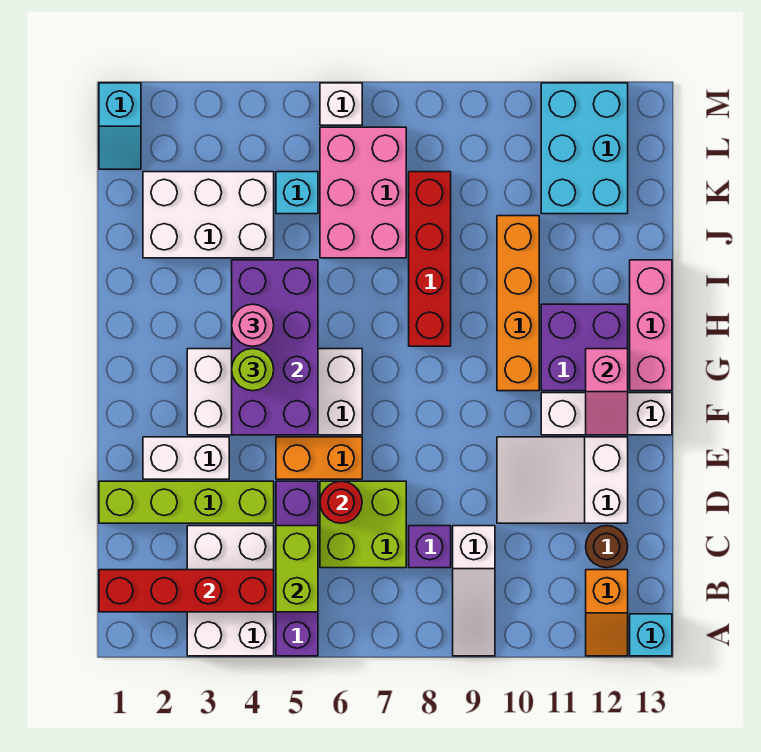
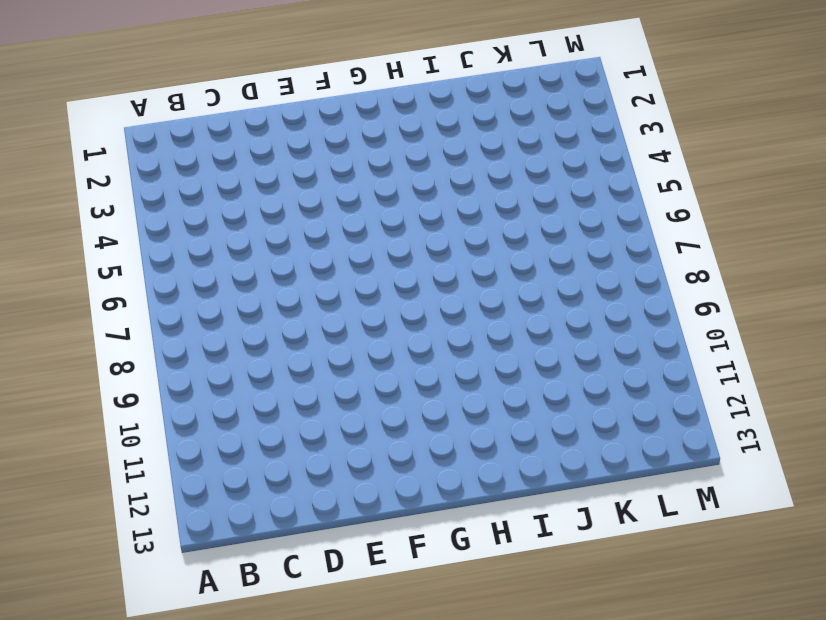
none -> white brick A3:C4 level 1
none -> purple brick A5:D5 level 1
none -> white slope A9:C9 level 1 top C
none -> orange slope A12:B12 level 1 top B

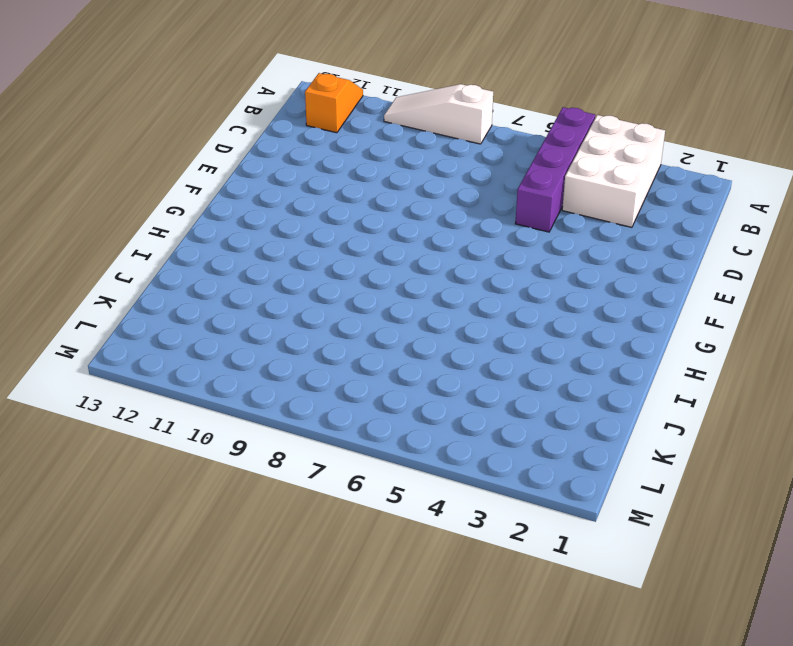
white slope A8:A10 level 1 top 8 -> white slope A9:C9 level 1 top C
none -> cyan brick A13 level 1
none -> lime brick C6:D7 level 1
none -> purple brick C8 level 1
none -> brown round brick C12 level 1

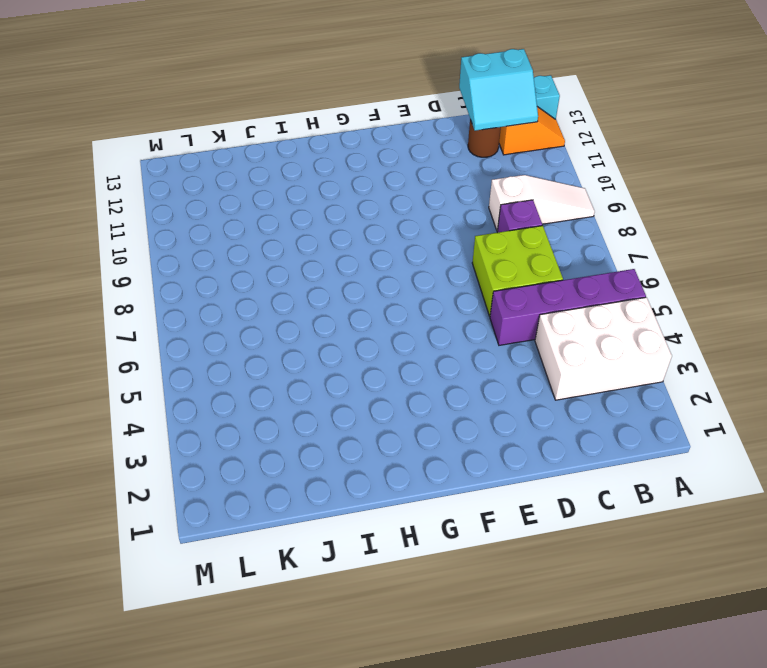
cyan slope B12:C13 level 2 top 13 -> none
none -> lime brick D1:D4 level 1
none -> white slope D10:E12 level 1 top 12
none -> white brick E2:E3 level 1
none -> orange brick E5:E6 level 1

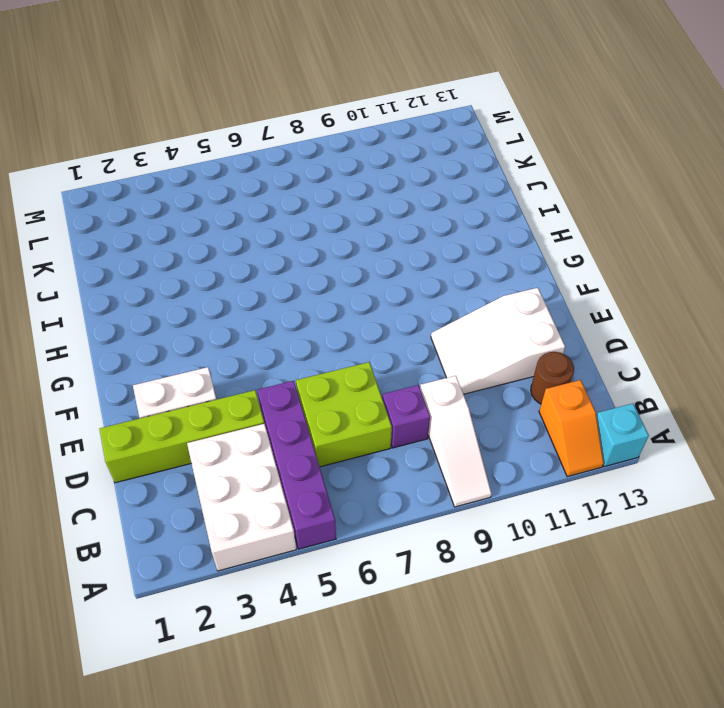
none -> orange brick E5:E6 level 1
none -> white brick F3:G6 level 1
none -> white brick F11:F13 level 1
none -> orange brick G10:J10 level 1

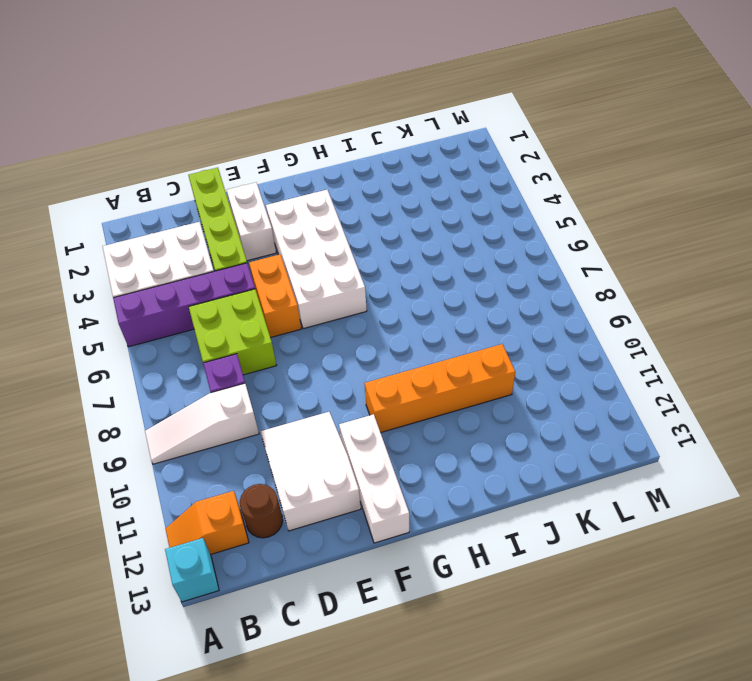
none -> purple brick G11:H12 level 1
none -> pink brick G13:I13 level 1
none -> red brick H8:K8 level 1
none -> white brick J2:K4 level 1

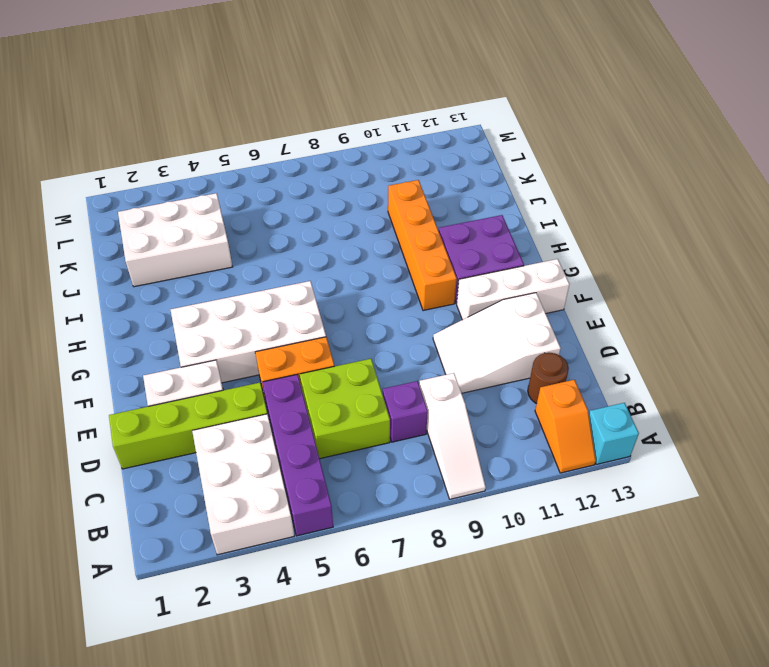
none -> pink brick G13:I13 level 1
none -> red brick H8:K8 level 1
none -> pink brick J6:L7 level 1
none -> cyan brick K5 level 1

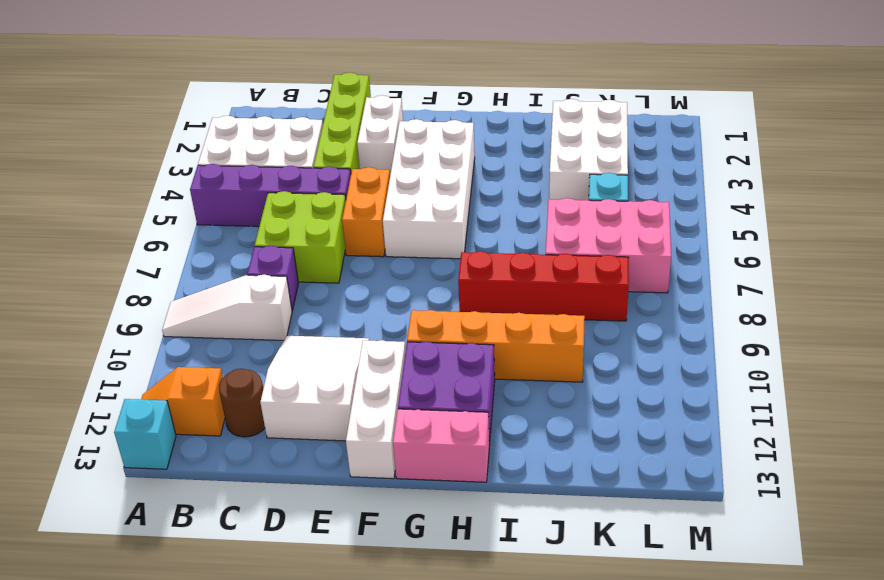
pink brick G13:H13 level 1 -> pink brick G13:I13 level 1
none -> cyan brick K11:M12 level 1
none -> cyan slope L1:M1 level 1 top M
none -> white brick M6 level 1
none -> red brick B1:B4 level 2

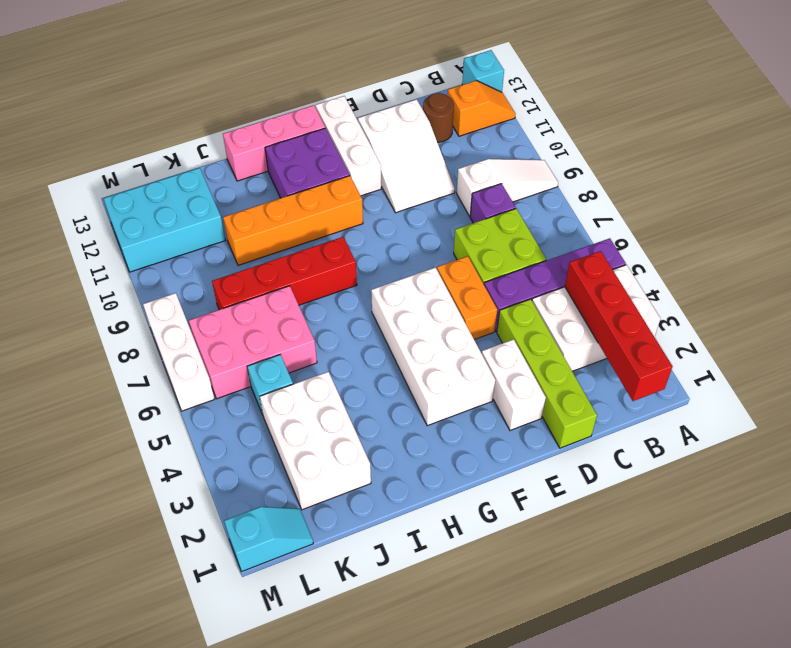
white brick M6:M8 level 1 -> white brick M6 level 1
none -> lime brick B5:C5 level 2
none -> red round brick D6 level 2
none -> purple brick F4:I5 level 2
none -> pink slope F12:G12 level 2 top G

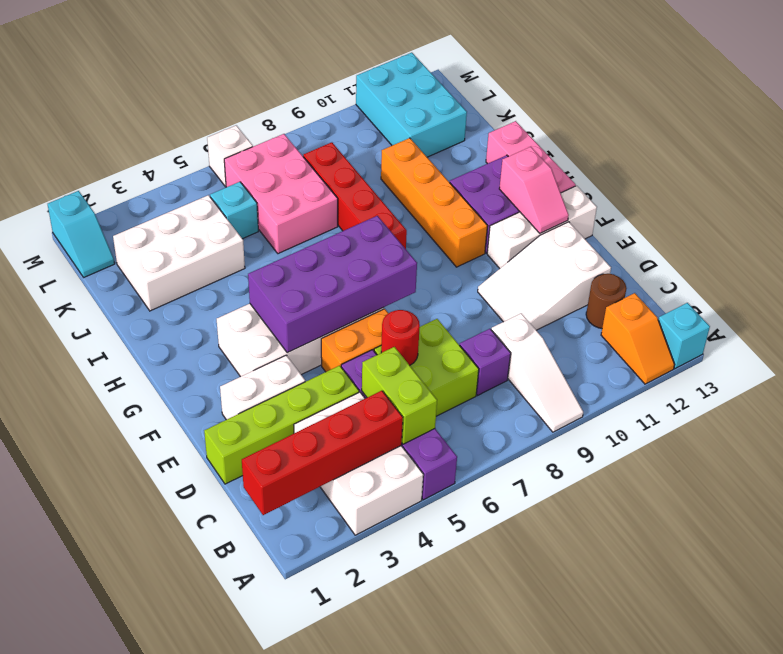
purple brick F4:G7 level 2 -> purple brick F4:I5 level 2
none -> lime round brick G4 level 3
none -> pink round brick H4 level 3

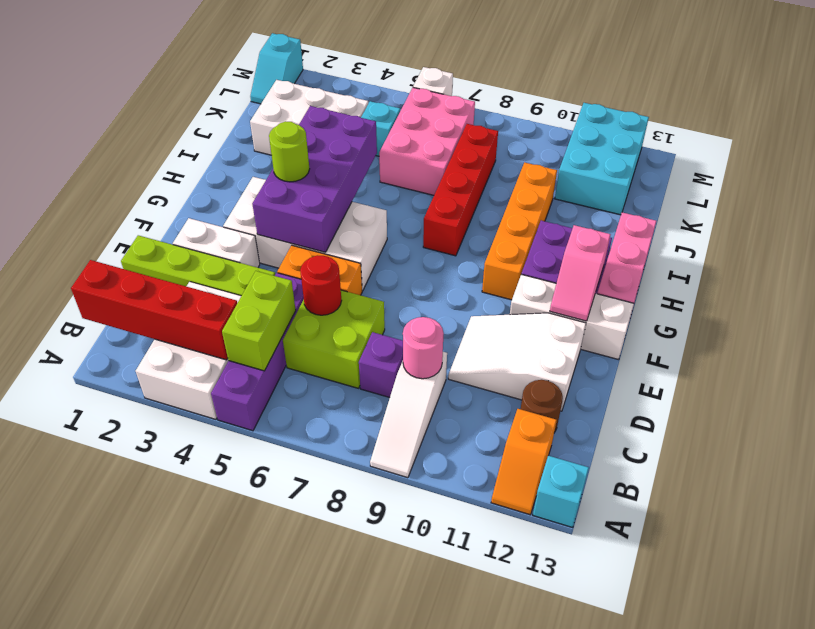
pink round brick C9 level 2 -> pink round brick H4 level 3

